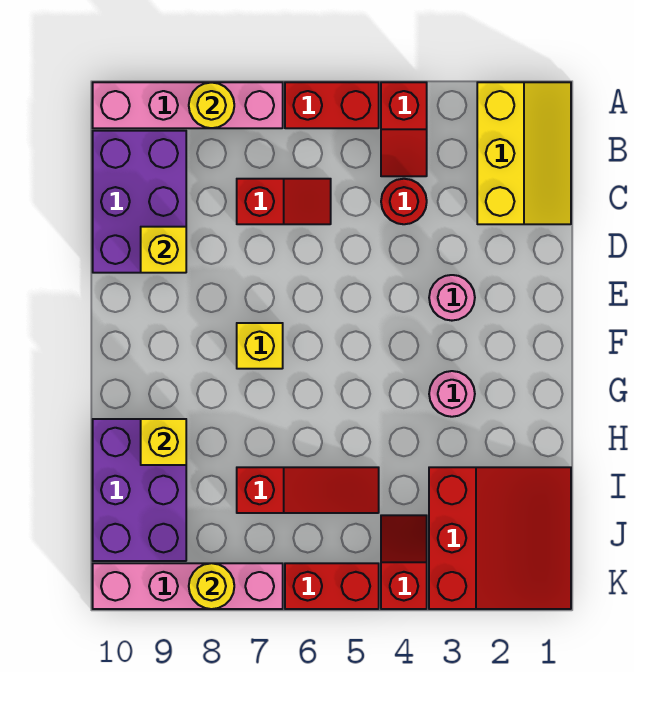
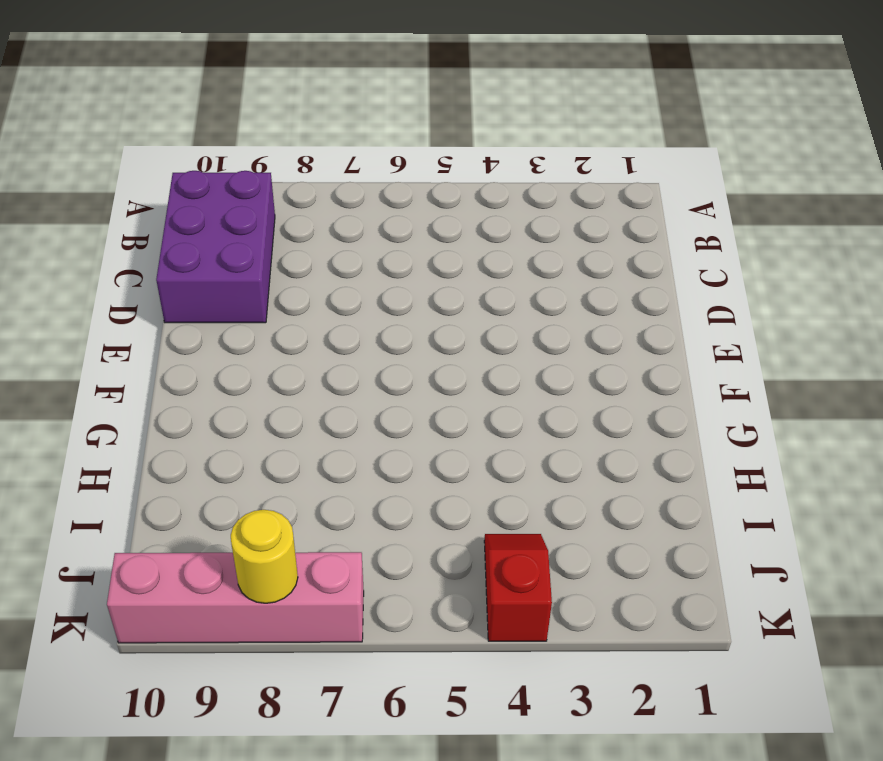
none -> yellow slope A1:C2 level 1 top 2
none -> red slope A4:B4 level 1 top A
none -> red brick A5:A6 level 1

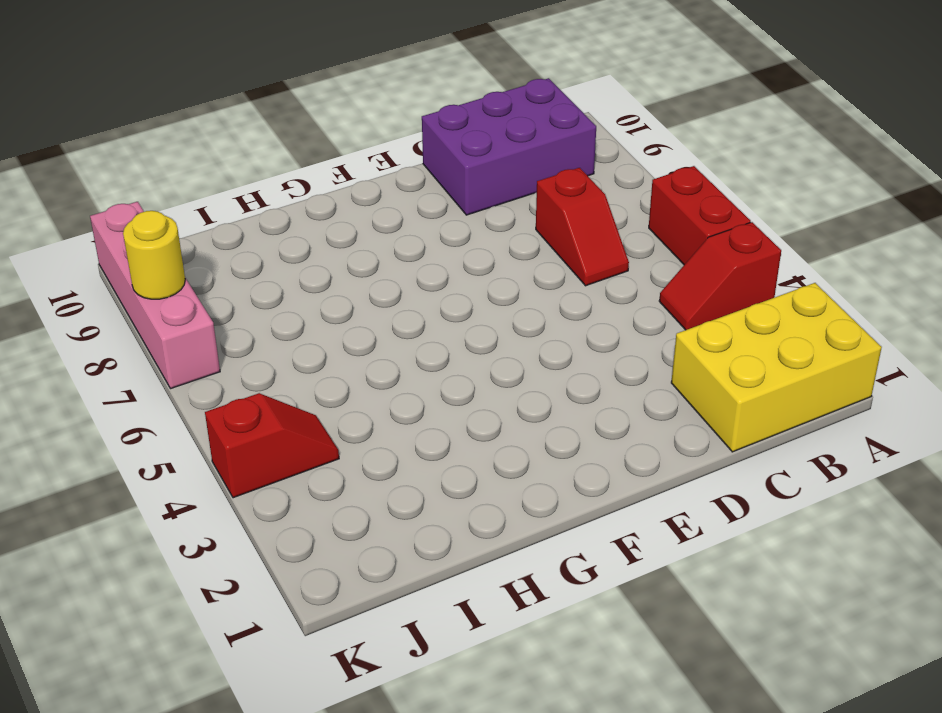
yellow brick A1:C2 level 1 -> yellow slope A1:C2 level 1 top 2
none -> pink brick A7:A10 level 1
none -> red round brick C4 level 1
none -> pink round brick E3 level 1

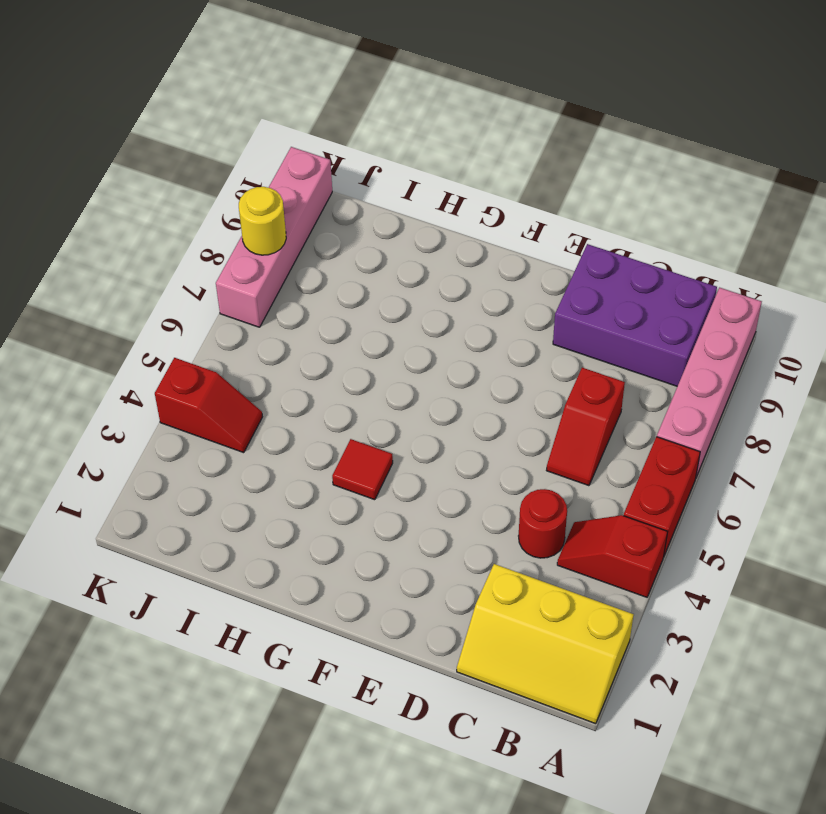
red tile G4 level 1 -> none
none -> pink round brick E3 level 1
none -> yellow brick F7 level 1
none -> pink round brick G3 level 1

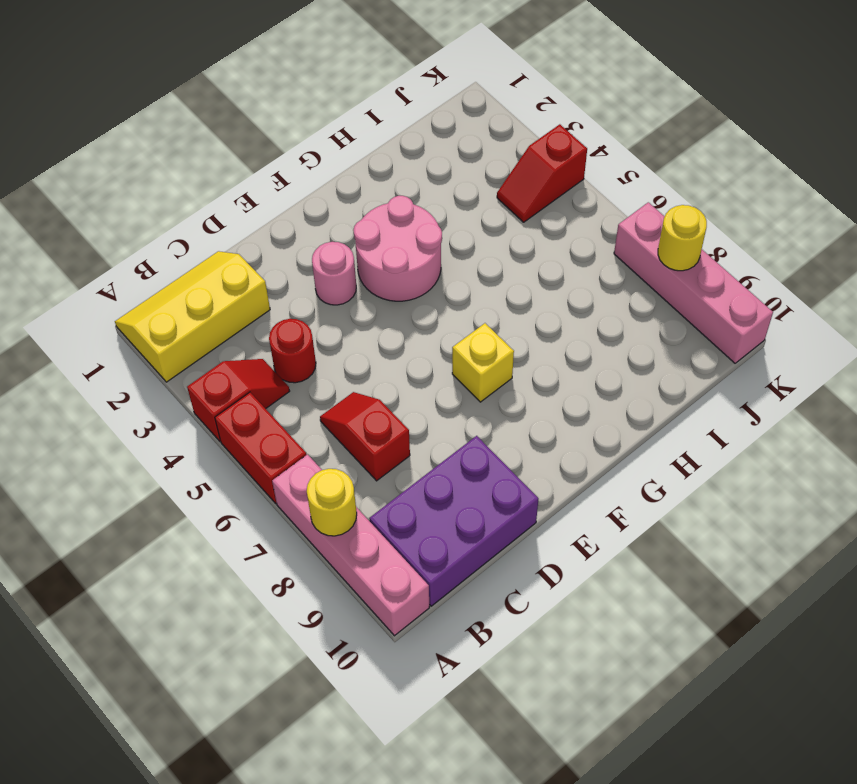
pink round brick F3:G4 level 1 -> pink round brick G3 level 1
none -> purple brick H9:J10 level 1
none -> red slope I1:K3 level 1 top 3
none -> red slope I5:I7 level 1 top 7

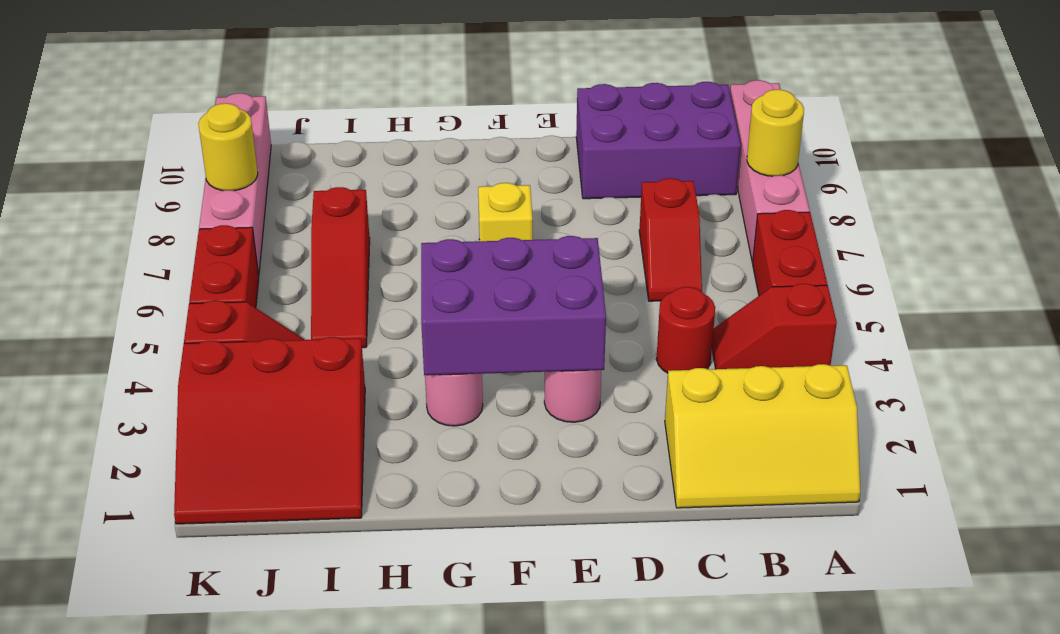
purple brick E3:G4 level 2 -> purple brick H9:J10 level 1
none -> yellow brick D9 level 2
none -> yellow brick H9 level 2

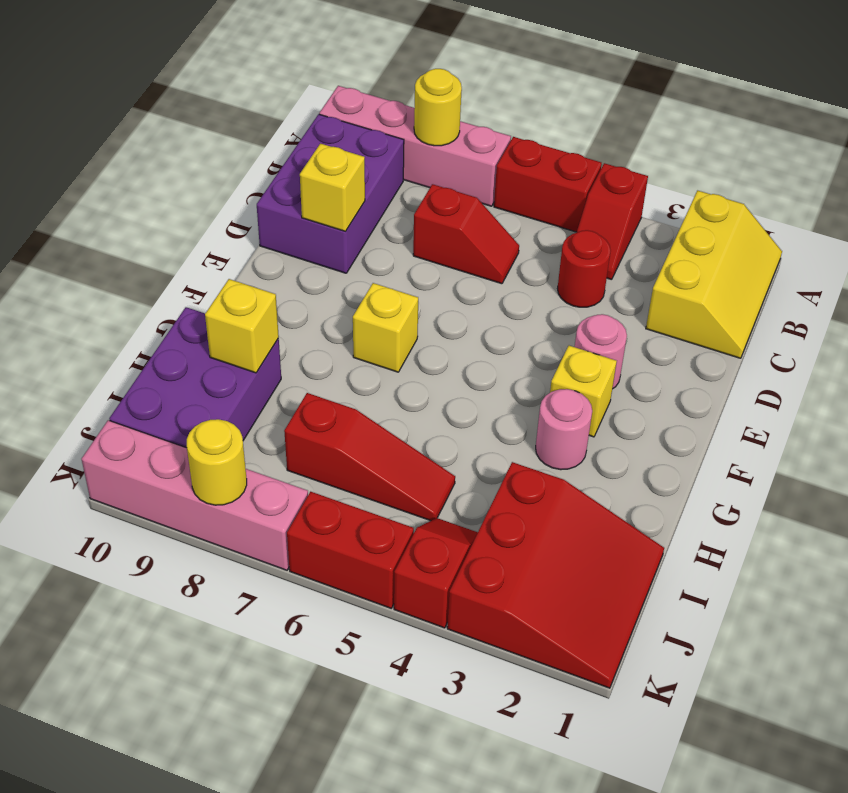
yellow brick F3 level 1 -> none

